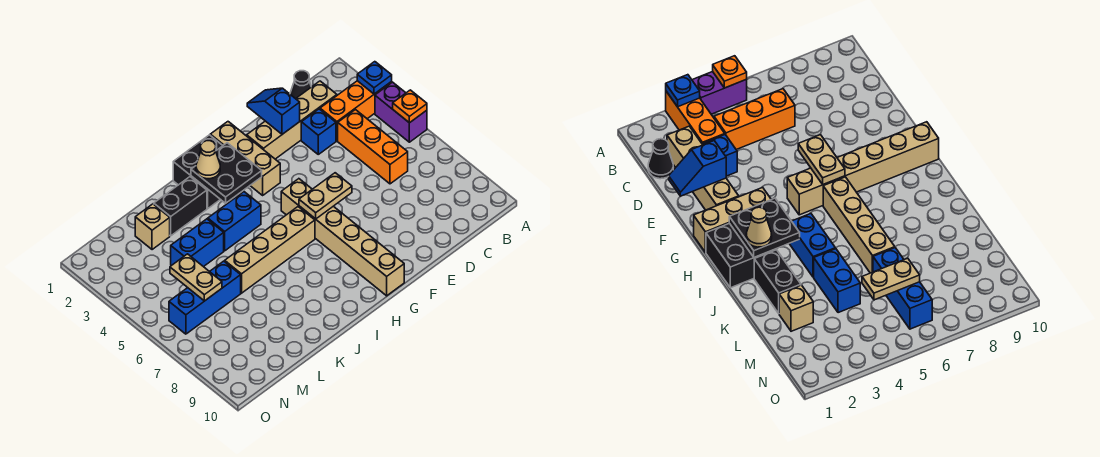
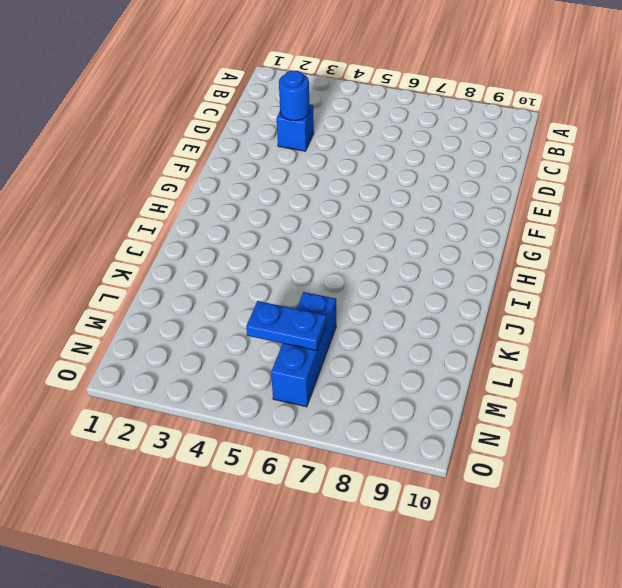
blue round brick D3 level 2 -> none
blue plate M5:M6 level 2 -> tan plate M5:M6 level 2
none -> orange brick A3:C3 level 1
none -> purple brick A4:A5 level 1
none -> black cone C1 level 1

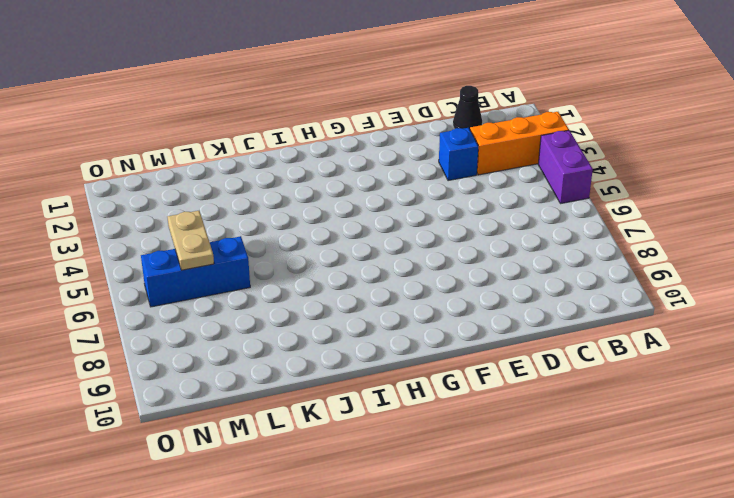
none -> tan brick C2:F2 level 1
none -> orange brick C4:C6 level 1
none -> tan brick G1:G3 level 1

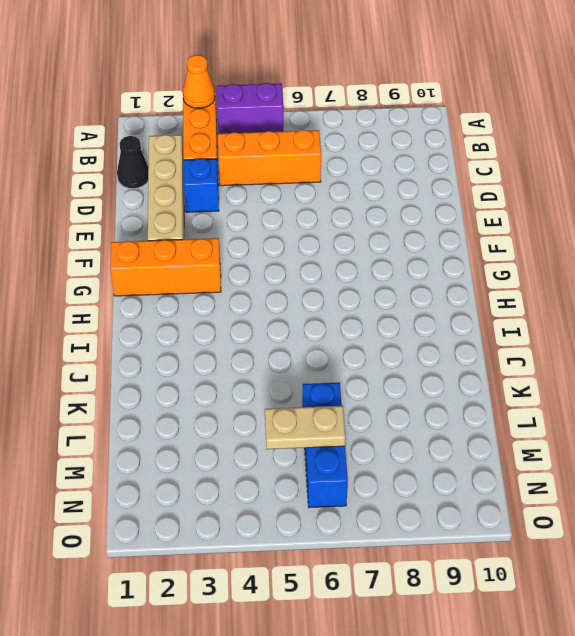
orange cone A3 level 2 -> blue plate A3 level 2
orange brick G1:G3 level 1 -> tan brick G1:G3 level 1
none -> tan brick G5:G10 level 1
none -> black brick H1:I2 level 1
none -> tan brick H6:K6 level 1

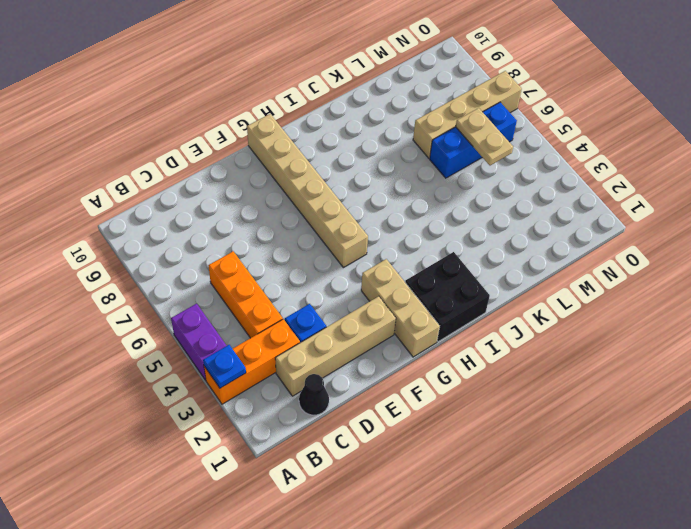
tan brick L7:O7 level 1 -> tan brick H6:K6 level 1
none -> blue brick I4:J4 level 1
none -> black brick J2:K2 level 1
none -> blue brick K4:L4 level 1

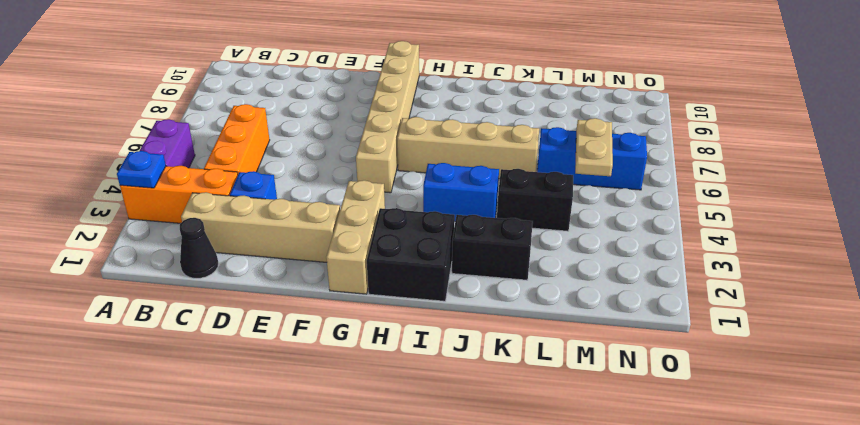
black brick K4:L4 level 1 -> blue brick K4:L4 level 1
none -> tan brick L2 level 1
none -> orange plate A5 level 2
none -> blue slope E1:E2 level 2 top 2

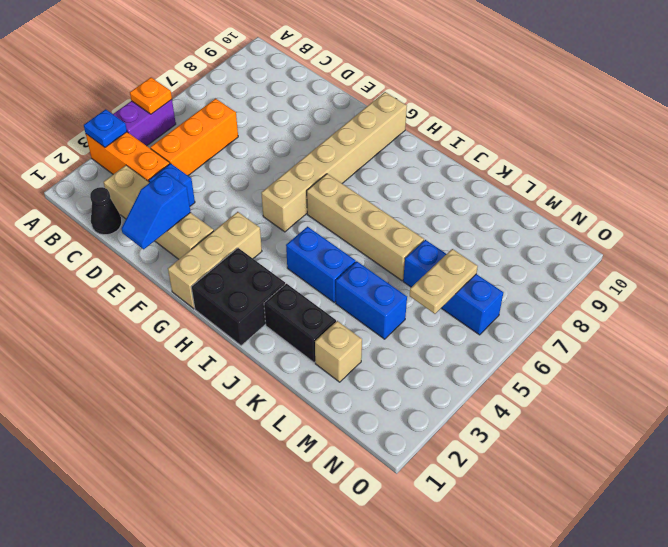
none -> tan plate F6:G6 level 2
none -> black plate H2:I3 level 2
none -> tan cone I2 level 3

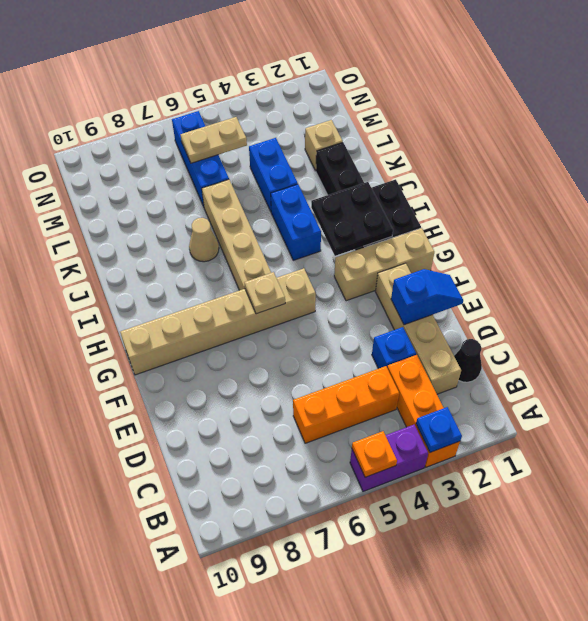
tan plate G6 level 2 -> tan plate F6:G6 level 2
tan cone J7 level 1 -> tan cone I2 level 3

